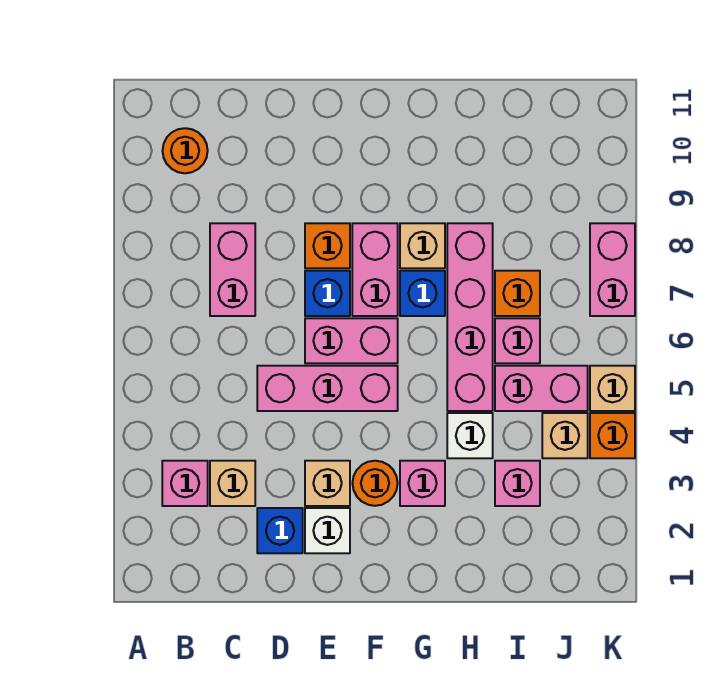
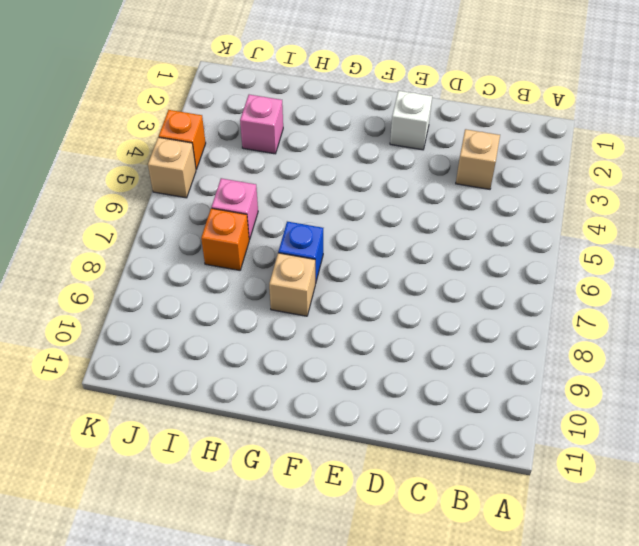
none -> pink brick B3 level 1
none -> orange round brick B10 level 1
none -> pink brick C7:C8 level 1

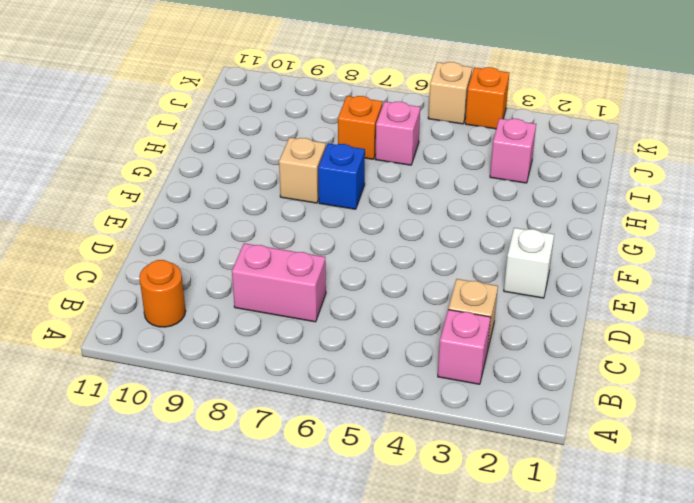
none -> blue brick D2 level 1
none -> pink brick D5:F5 level 1
none -> tan brick E3 level 1

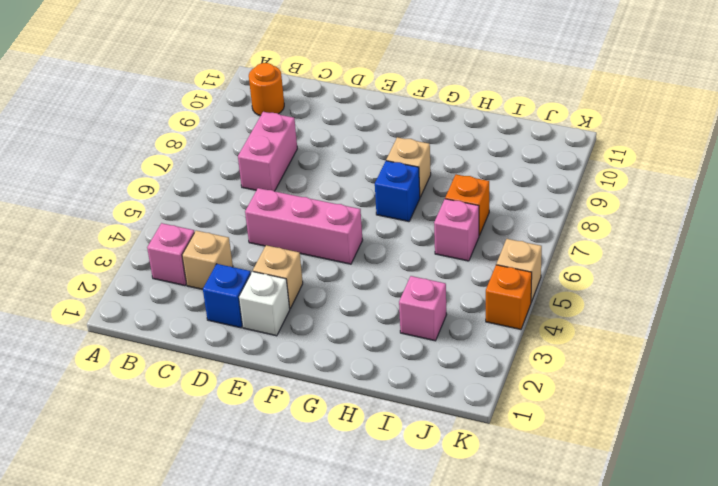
none -> pink brick E6:F6 level 1
none -> blue brick E7 level 1
none -> orange brick E8 level 1

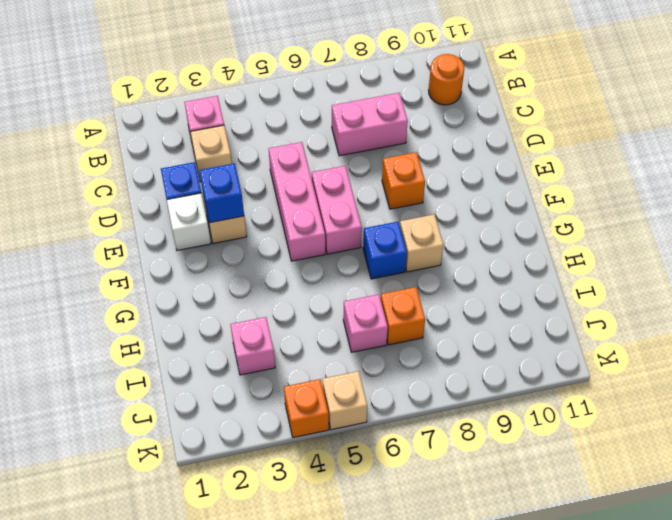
blue brick E3 level 2 -> blue brick E7 level 1
none -> orange round brick F3 level 1
none -> pink brick F7:F8 level 1
none -> pink brick G3 level 1

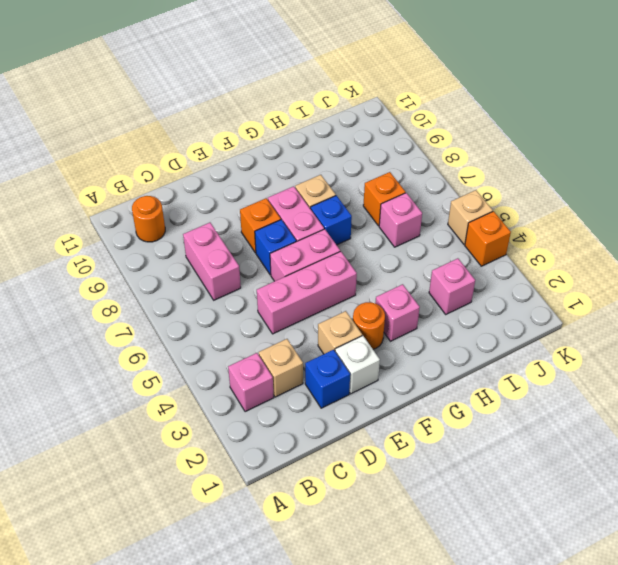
none -> white brick H4 level 1
none -> pink brick H5:H8 level 1
none -> pink brick I5:J5 level 1

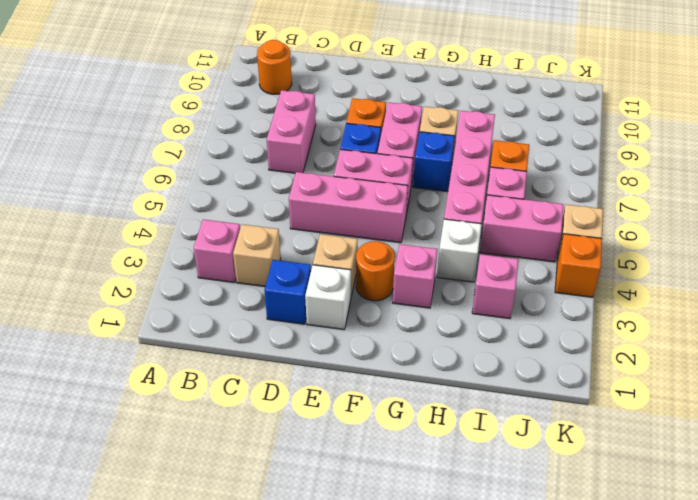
none -> tan brick J4 level 1
none -> pink brick K7:K8 level 1

